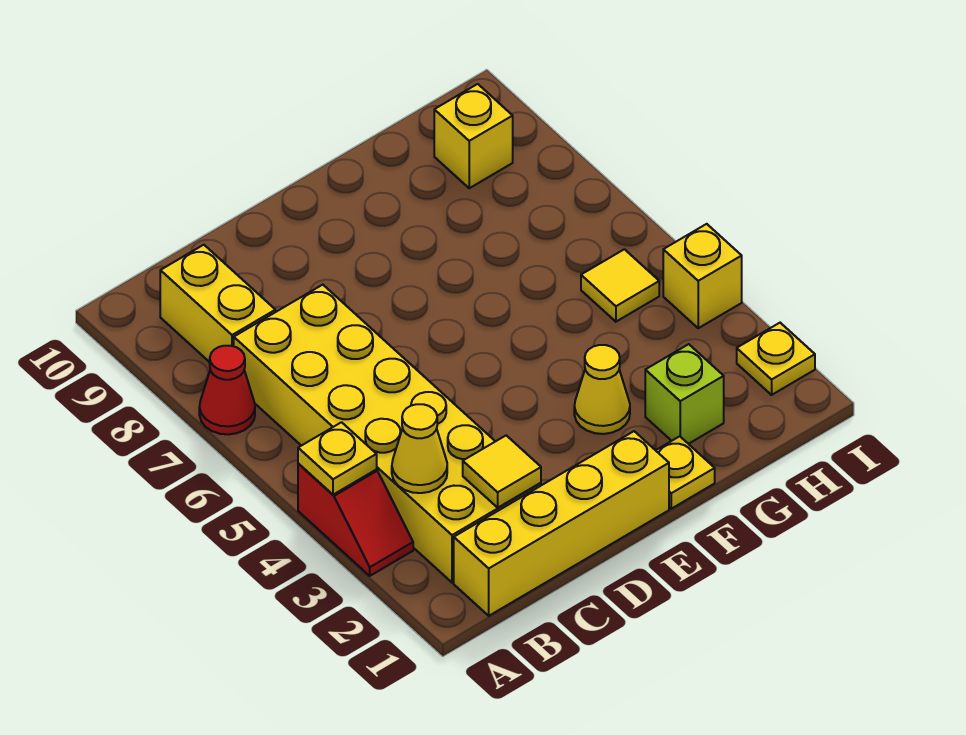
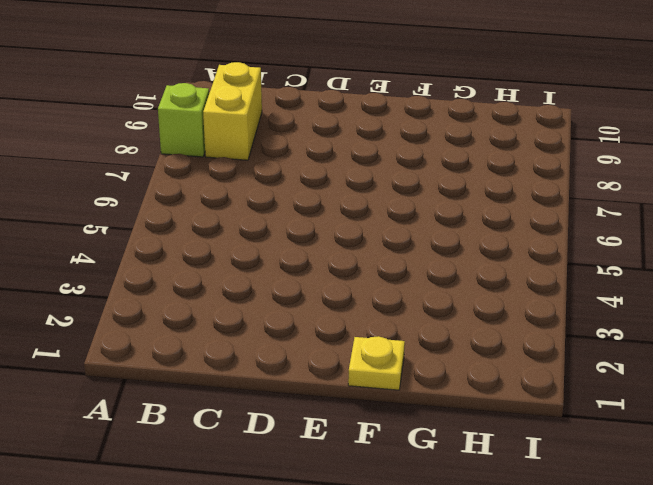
lime brick A8 level 1 -> lime brick G2 level 1
none -> red slope A3:A4 level 1 top 4
none -> red cone A7 level 1
none -> yellow brick B1:E1 level 1

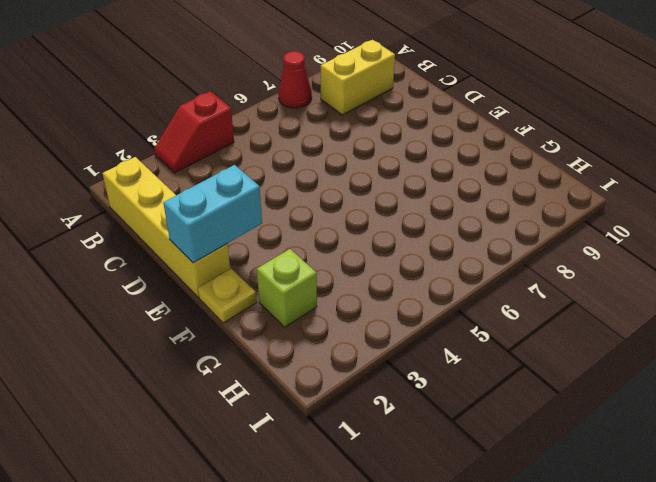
cyan brick E1:E2 level 2 -> none
none -> yellow brick B2:C7 level 1
none -> yellow cone F3 level 1
none -> yellow tile H5 level 1

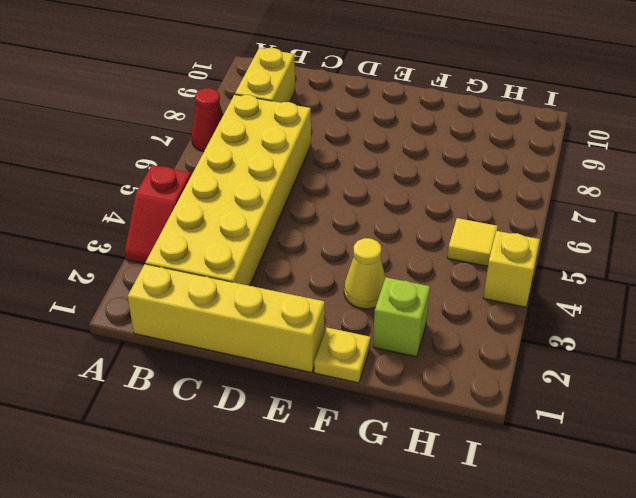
none -> yellow brick H9 level 1
none -> yellow plate I2 level 1
none -> yellow plate A4 level 2

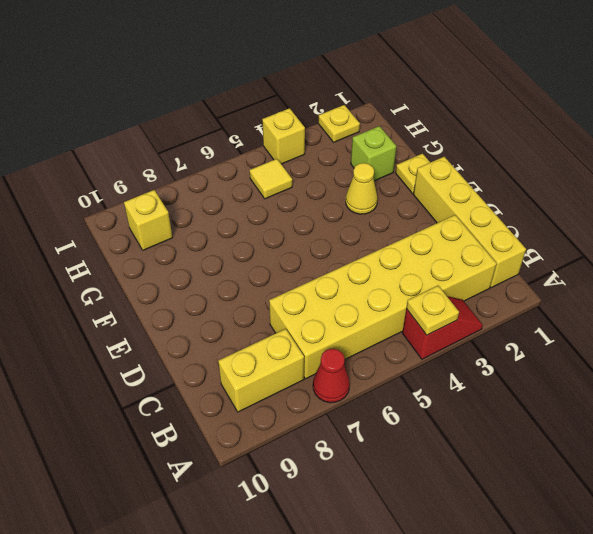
none -> yellow cone B3 level 2
none -> yellow tile C2 level 2

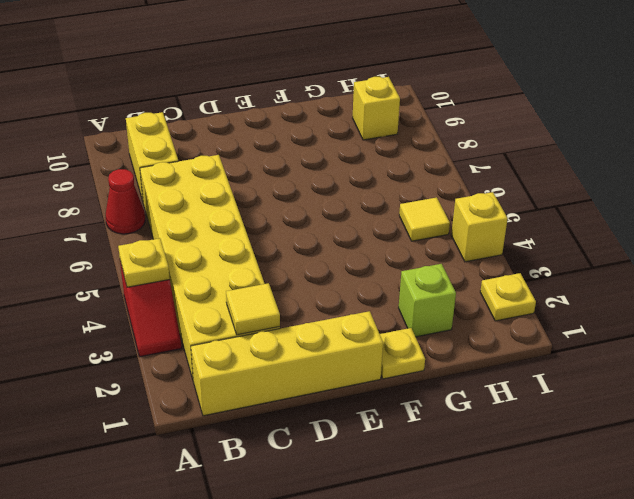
none -> yellow cone F3 level 1
none -> yellow cone B3 level 2

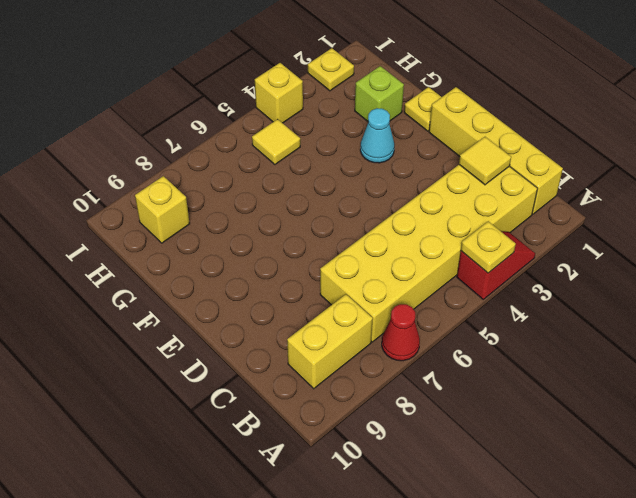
cyan cone F3 level 1 -> yellow cone F3 level 1
none -> yellow cone B3 level 2

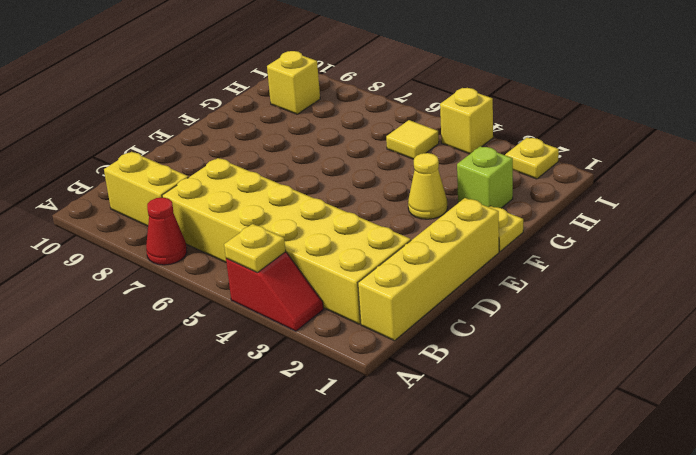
none -> yellow cone B3 level 2
none -> yellow tile C2 level 2

